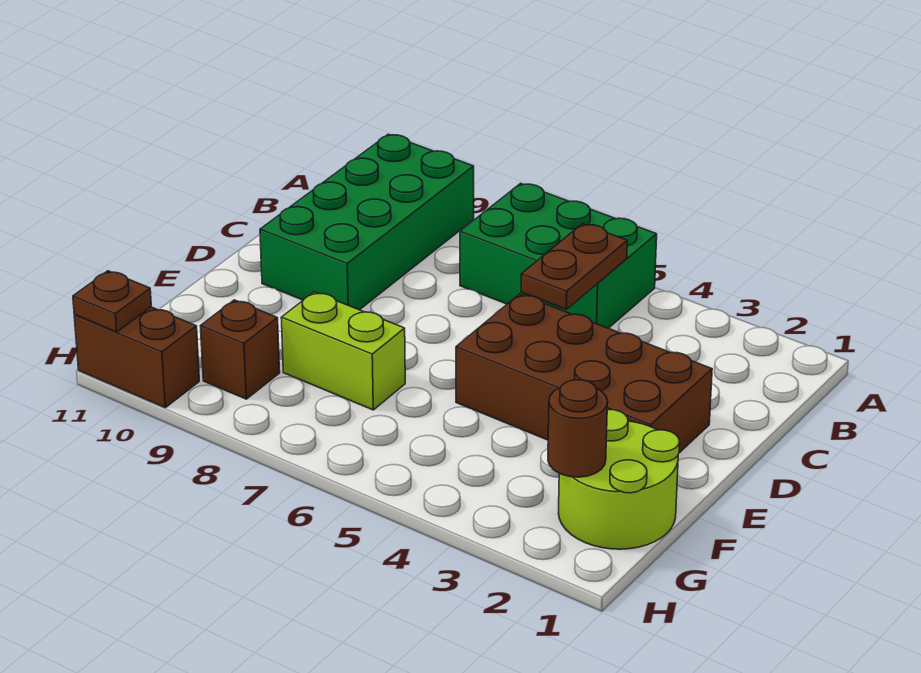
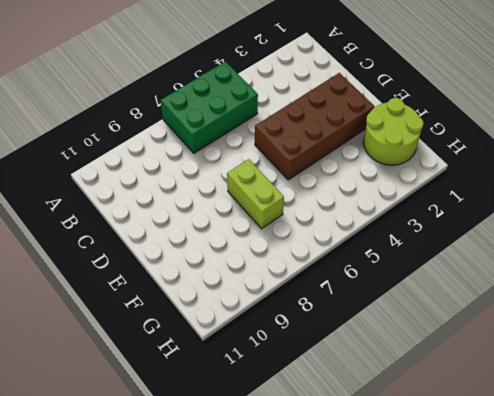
lime brick E7:F7 level 1 -> lime brick F7:F8 level 1
none -> green brick A9:D10 level 1
none -> brown brick G9 level 1

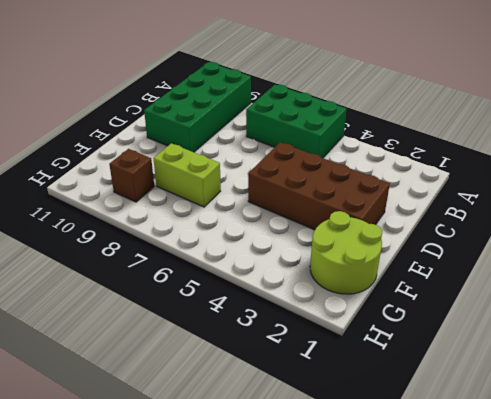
none -> brown brick H10:H11 level 1
none -> brown plate B5:C5 level 2

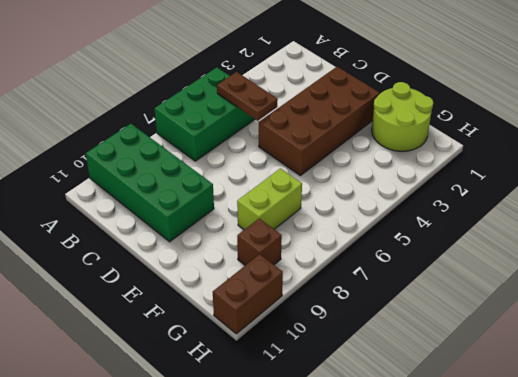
none -> brown round brick G2 level 2
none -> brown plate H11 level 2

